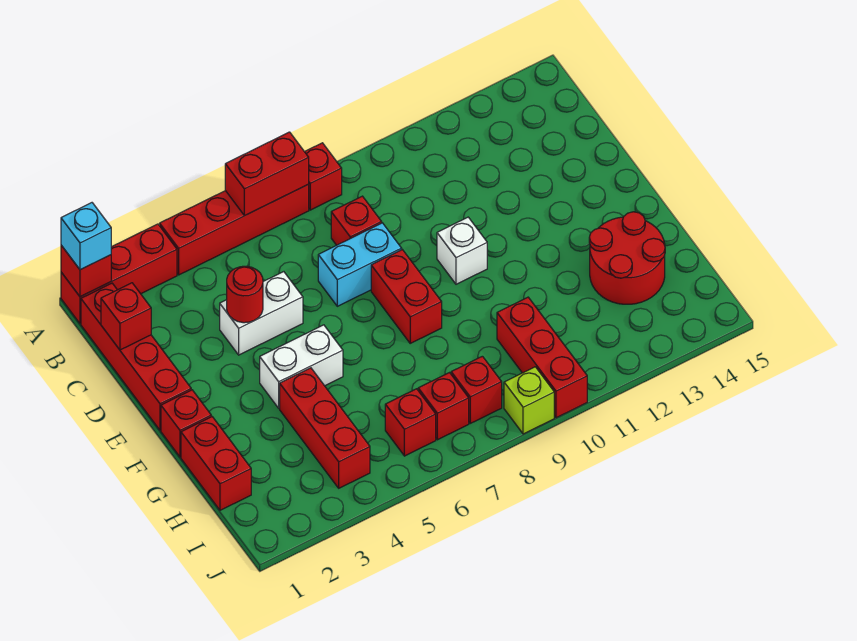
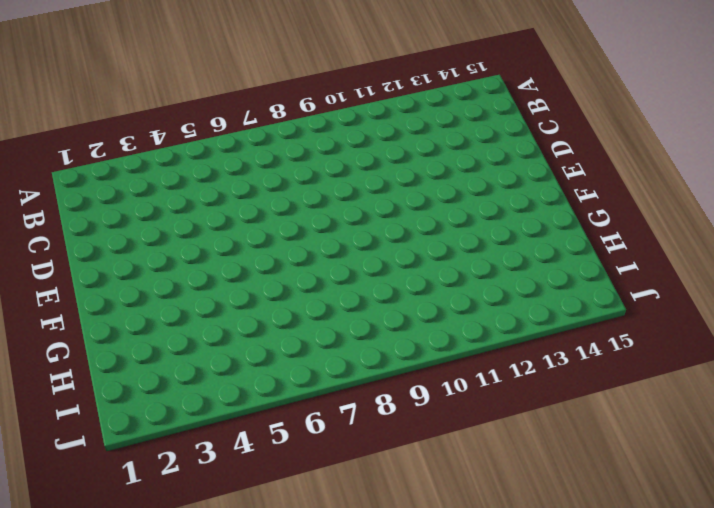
none -> red brick A1:A3 level 1
none -> red brick A4:A7 level 1
none -> red brick A8 level 1

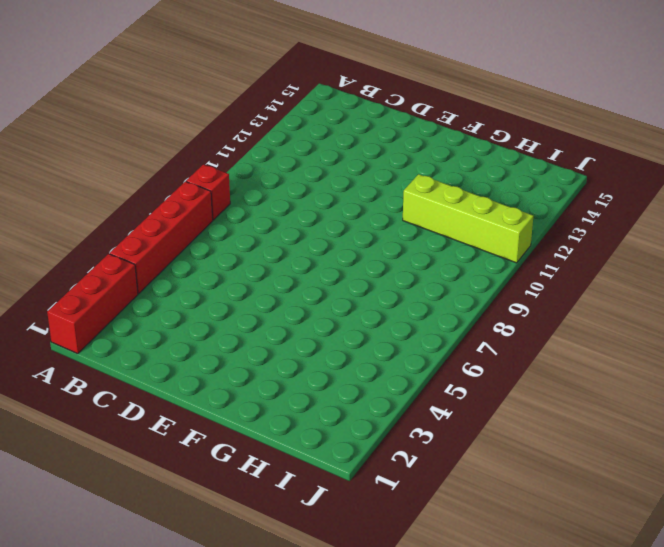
lime brick G11:J11 level 1 -> none
none -> red brick B1:E1 level 1
none -> red brick C8 level 1
none -> white brick D4:D5 level 1

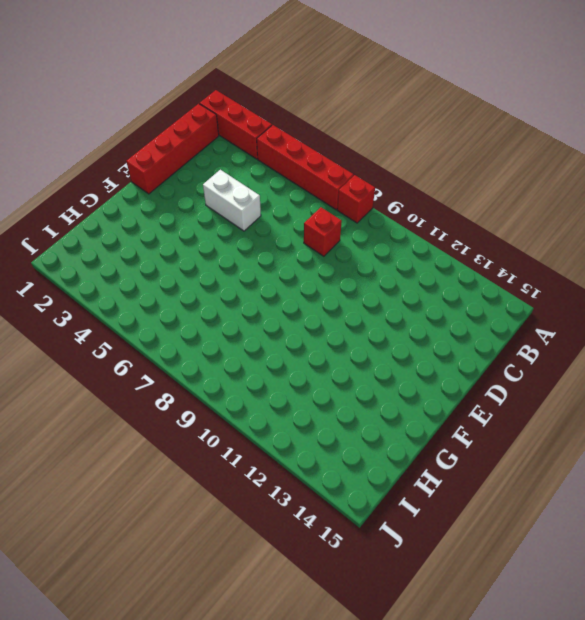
none -> cyan brick D7:D8 level 1
none -> red brick E8:F8 level 1
none -> white brick E10 level 1

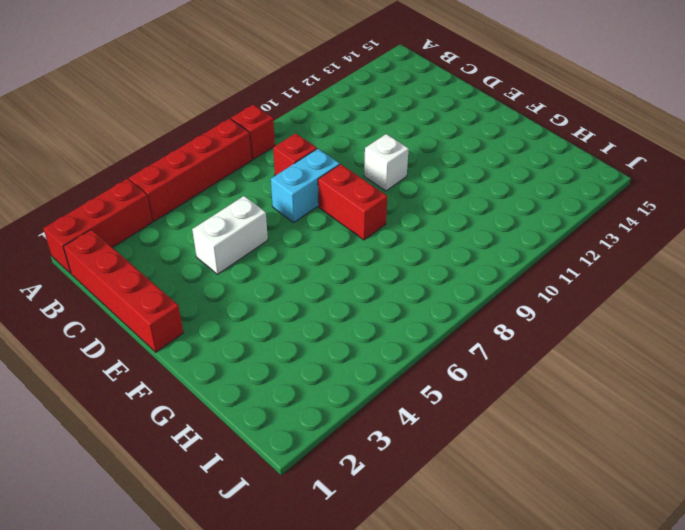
none -> red brick F1 level 1
none -> white brick F4:F5 level 1
none -> red brick G1:H1 level 1

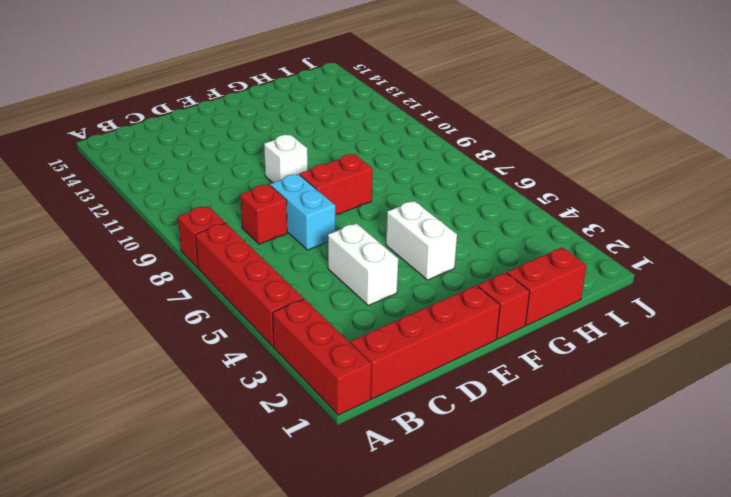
none -> red brick G4:I4 level 1
none -> red round brick G13:H14 level 1
none -> red brick H10:J10 level 1

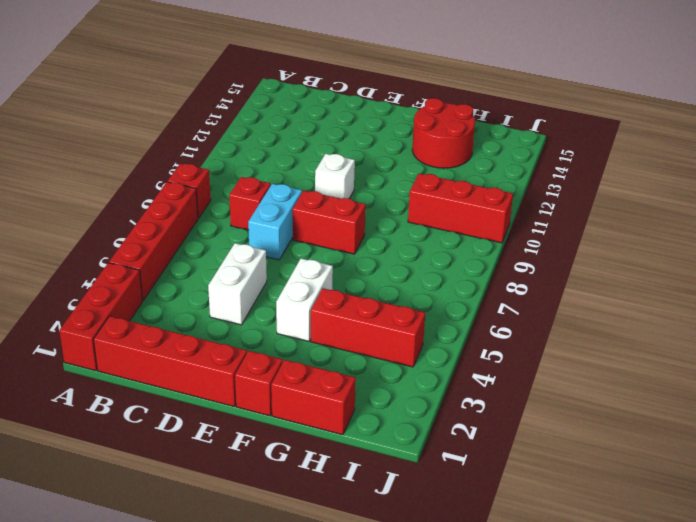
none -> red brick I6 level 1
none -> red brick I7 level 1
none -> red brick I8 level 1

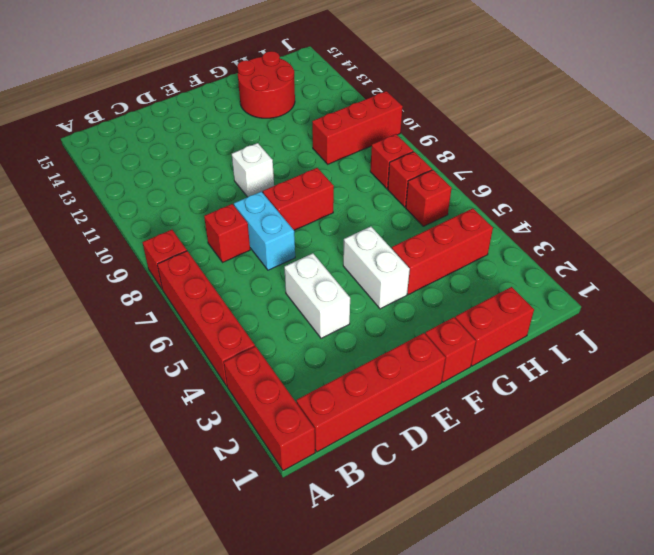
none -> lime brick J9 level 1
none -> red brick A1 level 2
none -> red brick A6:A7 level 2

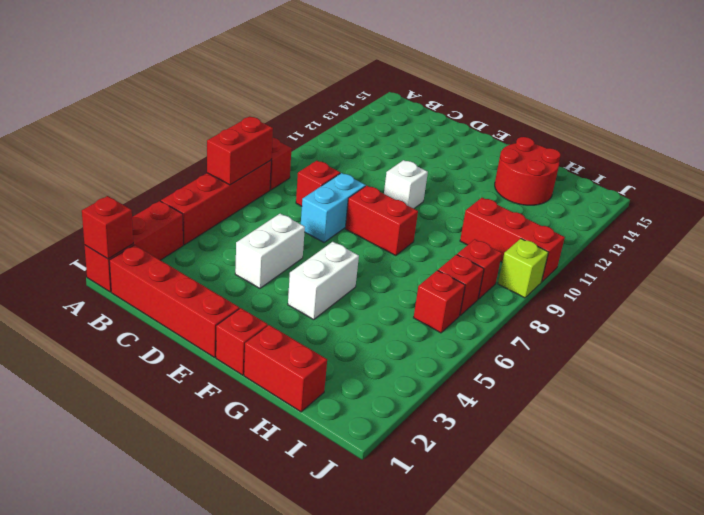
none -> red brick G4:I4 level 1
none -> red brick C1 level 2
none -> red round brick D4 level 2

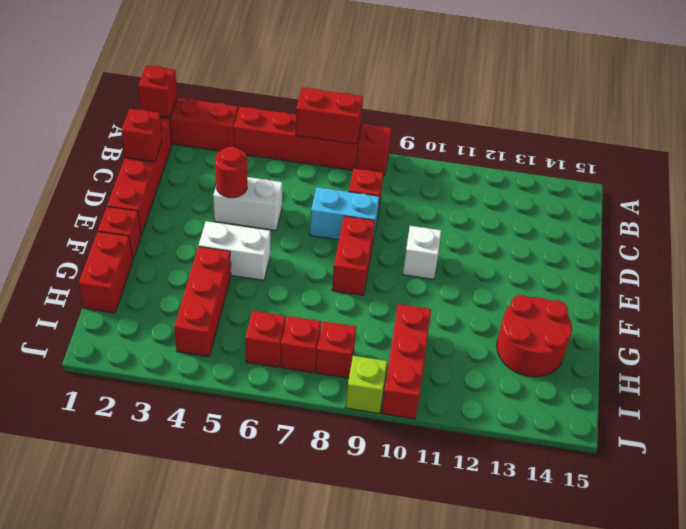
none -> cyan brick A1 level 3

